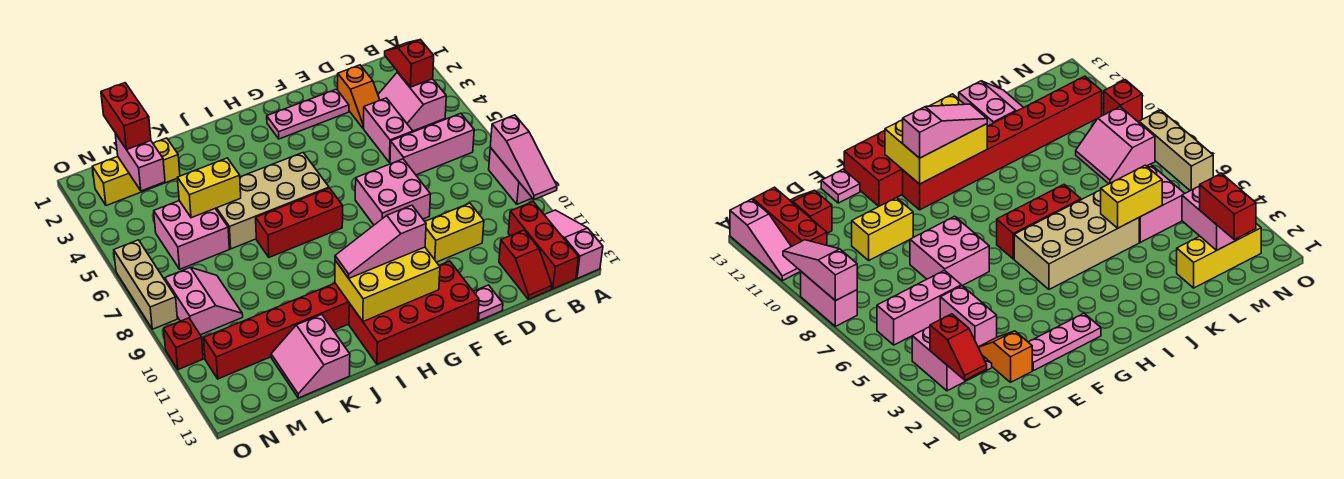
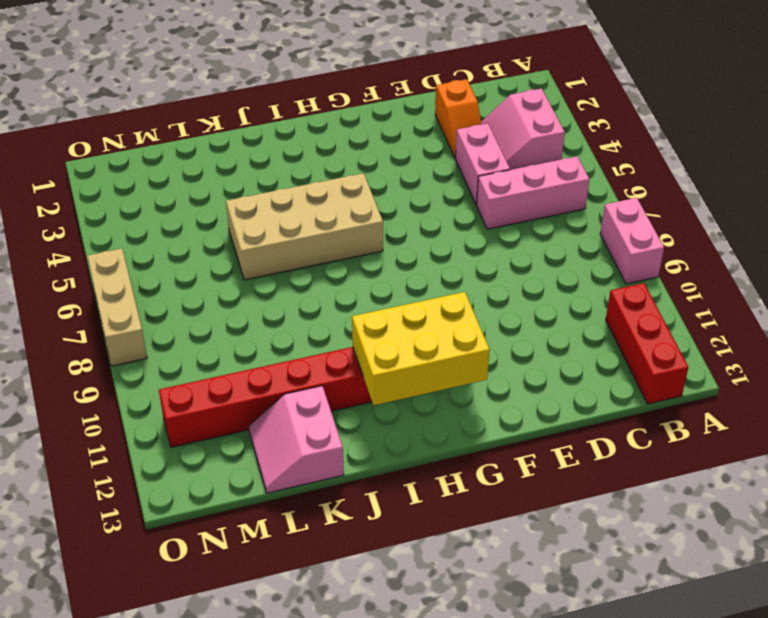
none -> pink slope A11:A13 level 1 top 13
none -> red slope C12:C13 level 1 top 12
none -> yellow brick D10:E10 level 1

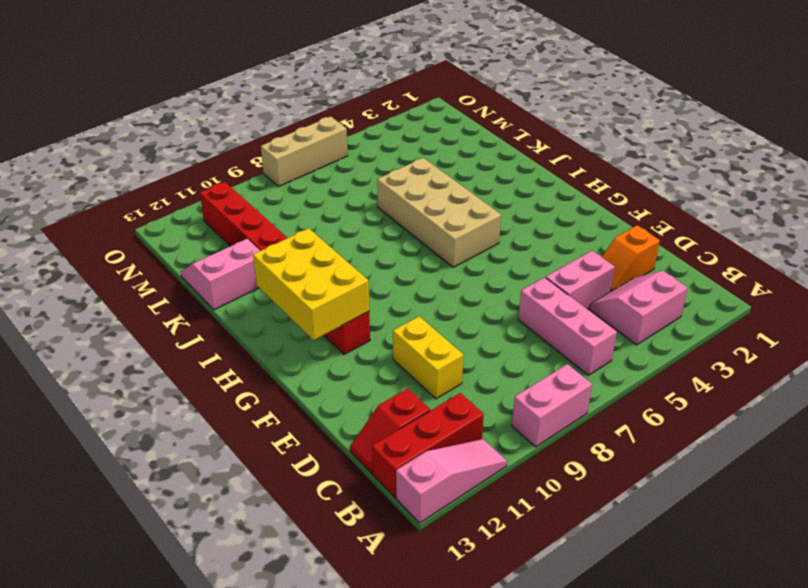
none -> pink plate E2:G2 level 1
none -> pink brick E7:F8 level 1
none -> pink plate E13 level 1

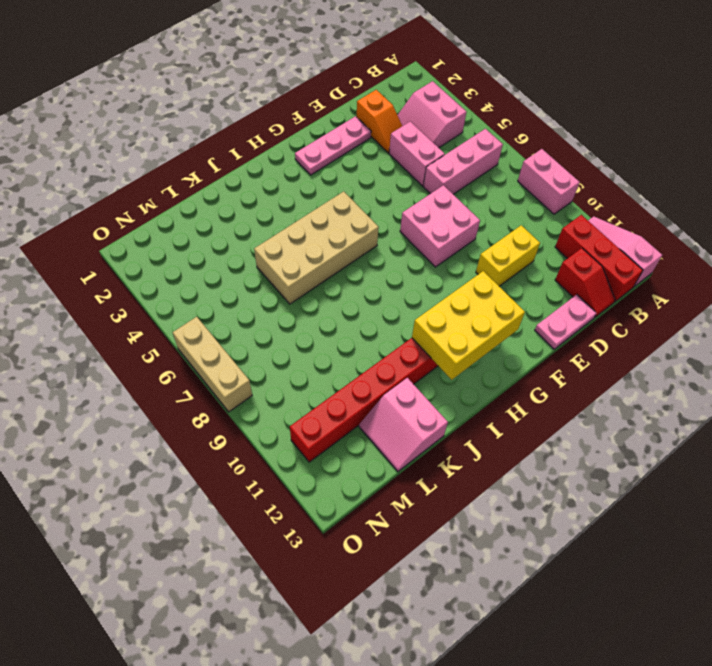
pink plate D13:E13 level 1 -> pink plate E13 level 1
none -> red brick F12:I13 level 1
none -> red brick H7:J7 level 1
none -> yellow brick L2:N2 level 1

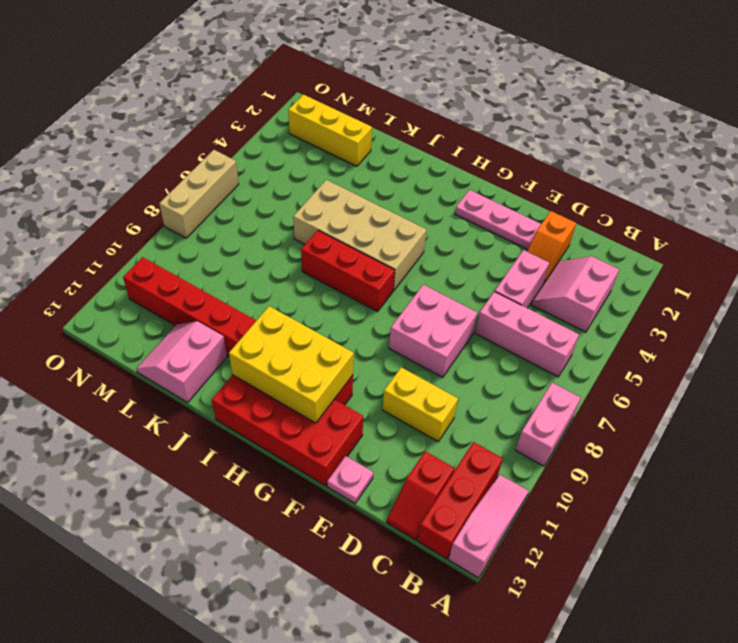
none -> pink brick L5:M6 level 1
none -> pink slope M8:N9 level 1 top N
none -> red brick O10 level 1

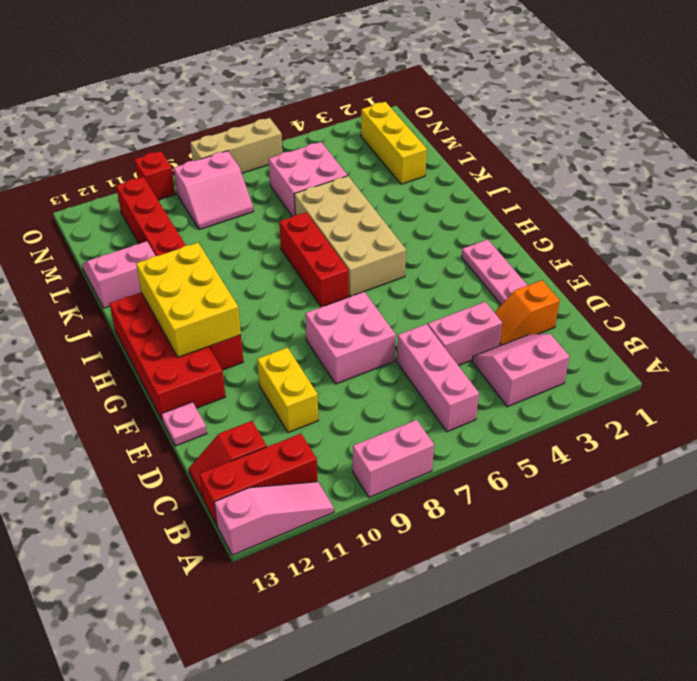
none -> pink slope A8:A10 level 2 top 8
none -> red slope B2:B3 level 2 top 3
none -> yellow brick K5:L5 level 2

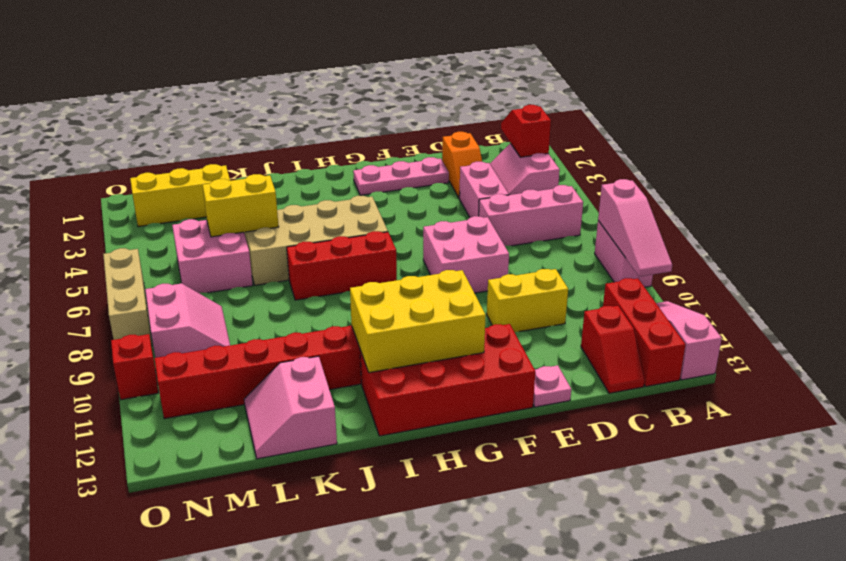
none -> pink brick M2:M3 level 2
none -> pink slope G11:I11 level 3 top G
none -> red brick M1:M2 level 3

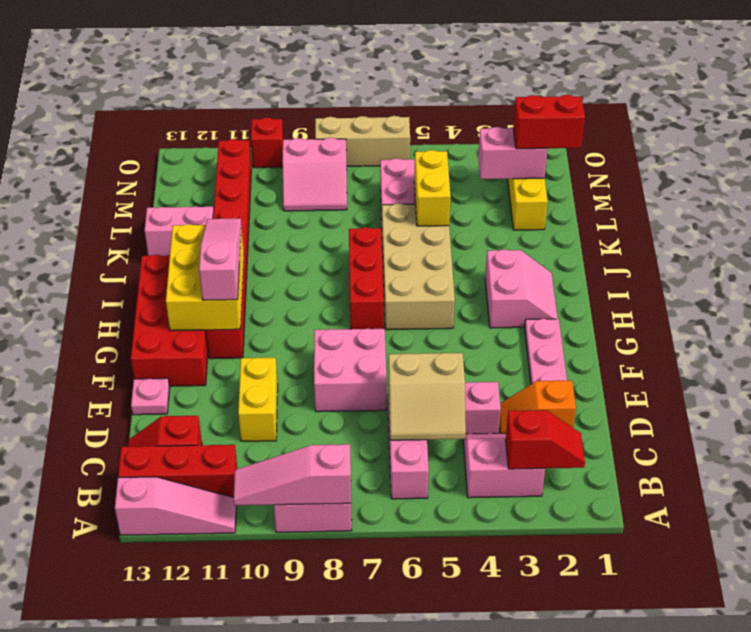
tan slope C5:D6 level 2 top D -> none
pink slope H2:I3 level 1 top 3 -> none

